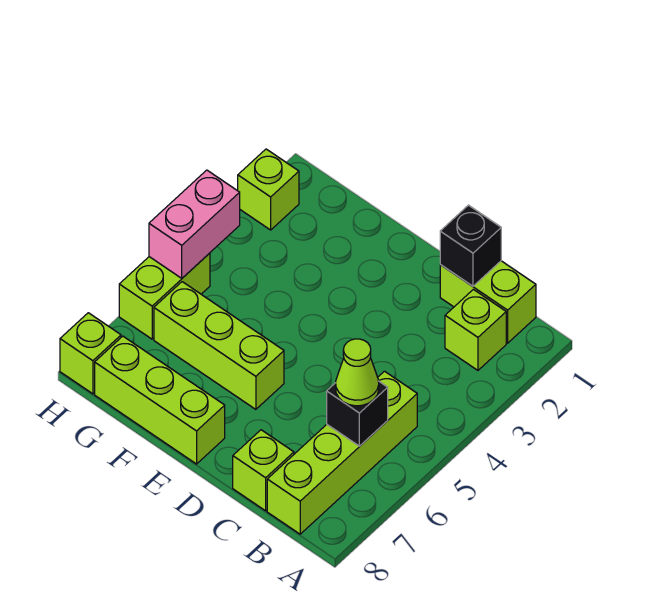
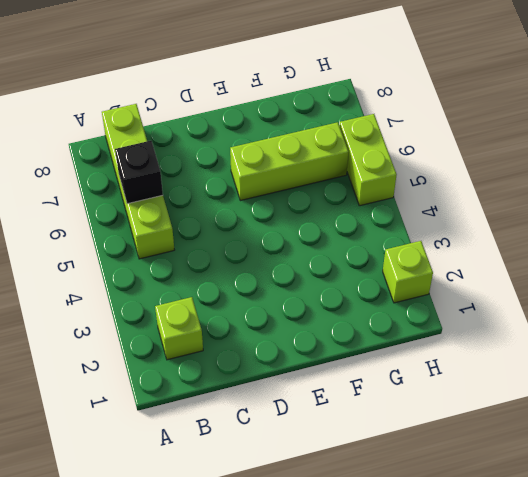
none -> lime brick B1:C1 level 1
none -> lime brick C8 level 1
none -> lime brick E8:G8 level 1

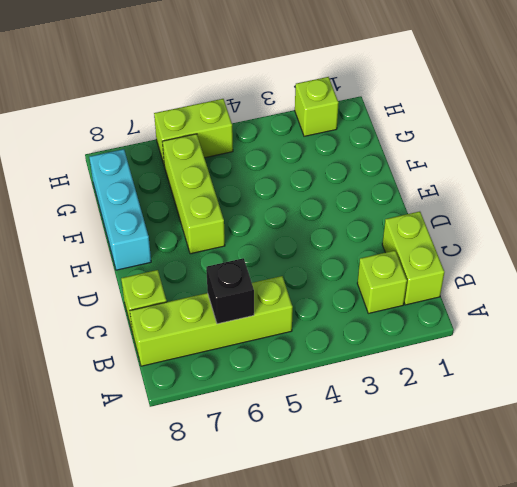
cyan brick E8:G8 level 1 -> lime brick E8:G8 level 1
none -> lime brick H8 level 1
none -> black brick C1 level 2
none -> pink brick H4:H5 level 2

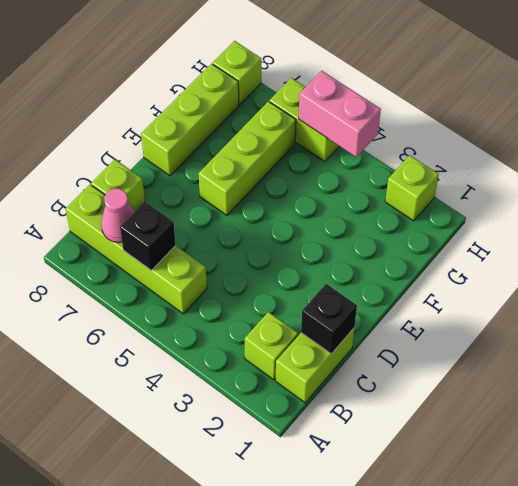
pink cone B7 level 2 -> none
none -> lime cone B6 level 3

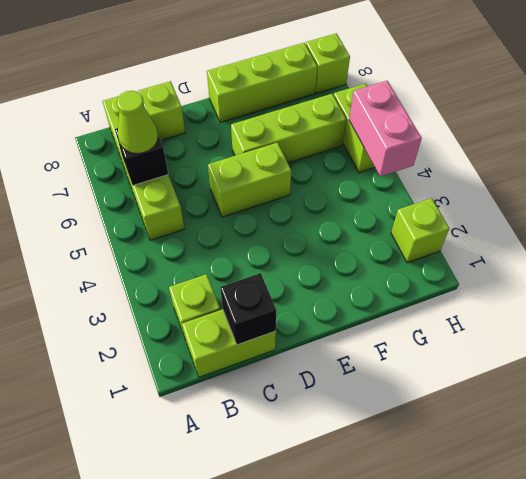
lime brick D5:E5 level 1 -> none

